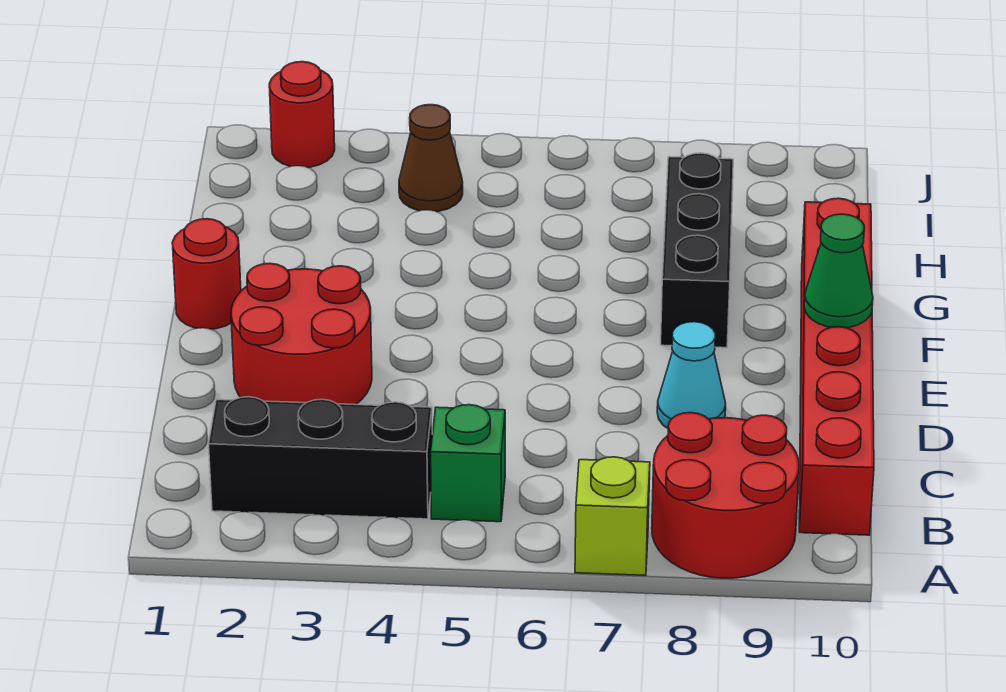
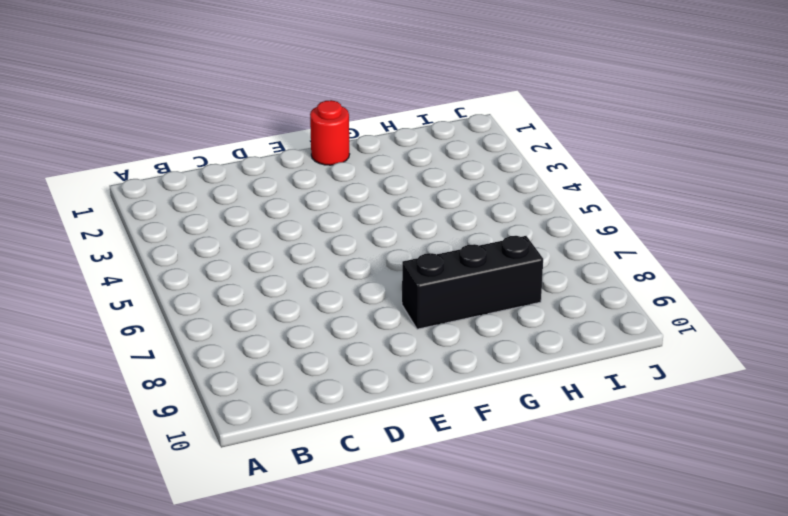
none -> lime brick A7 level 1
none -> red round brick A8:B9 level 1
none -> black brick B2:B4 level 1

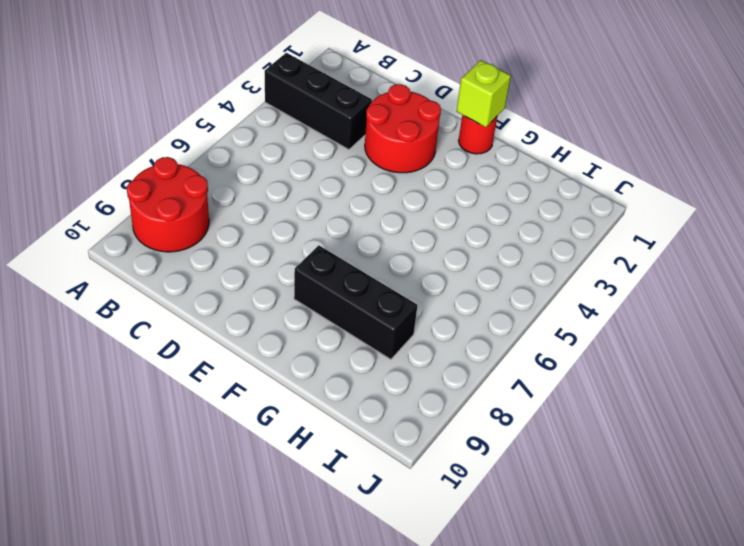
black brick A3:C3 level 1 -> black brick B2:B4 level 1
lime brick F1 level 2 -> lime brick A7 level 1
none -> green brick B5 level 1
none -> red brick B10:G10 level 1
none -> cyan cone D8 level 1

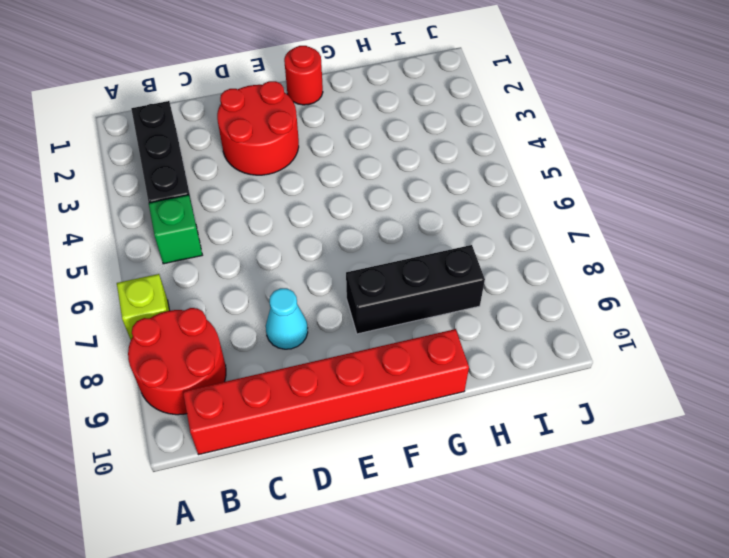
none -> brown cone I4 level 1
none -> red round brick J2 level 1
none -> green cone E10 level 2

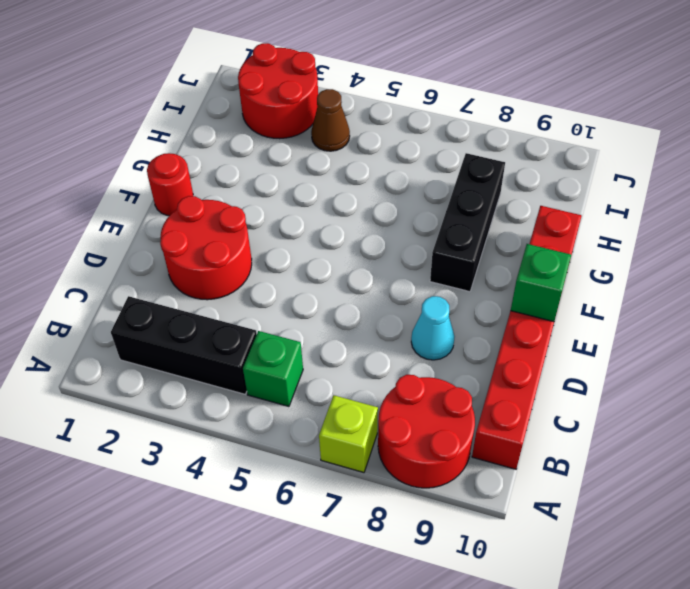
green brick E10 level 2 -> green cone E10 level 2
red round brick I2:J3 level 1 -> red round brick J2 level 1

